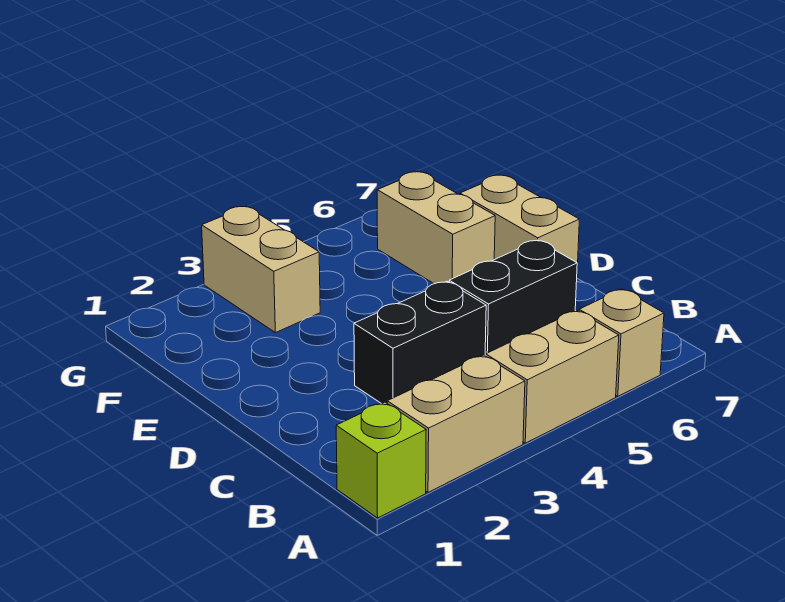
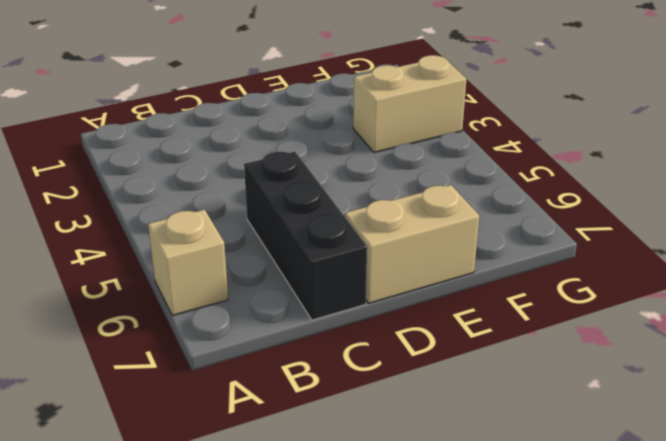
black brick C5:C7 level 1 -> black brick C5:C6 level 1
none -> lime brick A1 level 1
none -> tan brick A2:A3 level 1

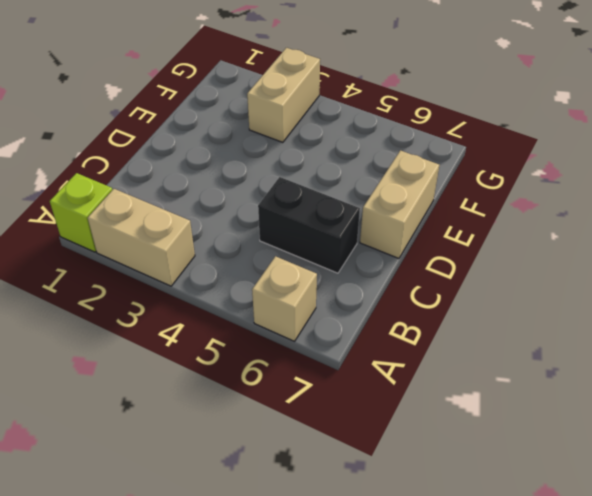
none -> tan brick A4:A5 level 1
none -> black brick C3:C4 level 1

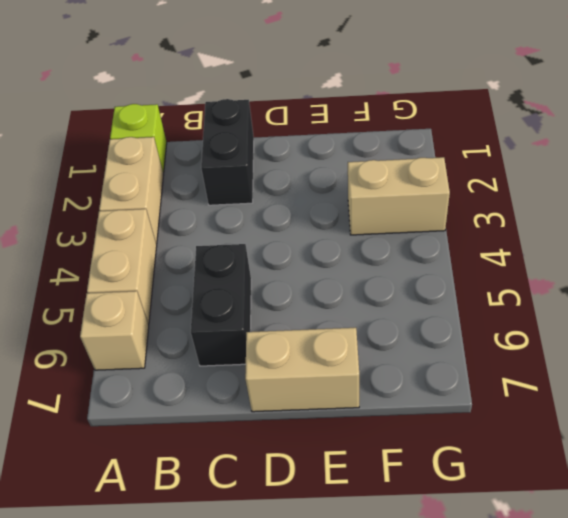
black brick C1:C2 level 1 -> black brick C3:C4 level 1
none -> tan brick E6:F6 level 1

